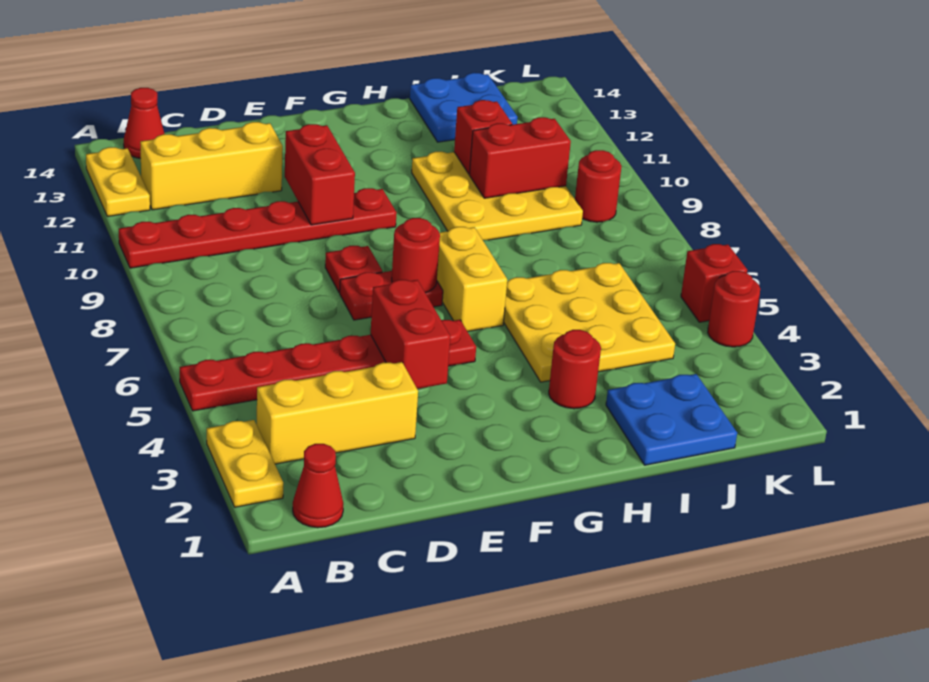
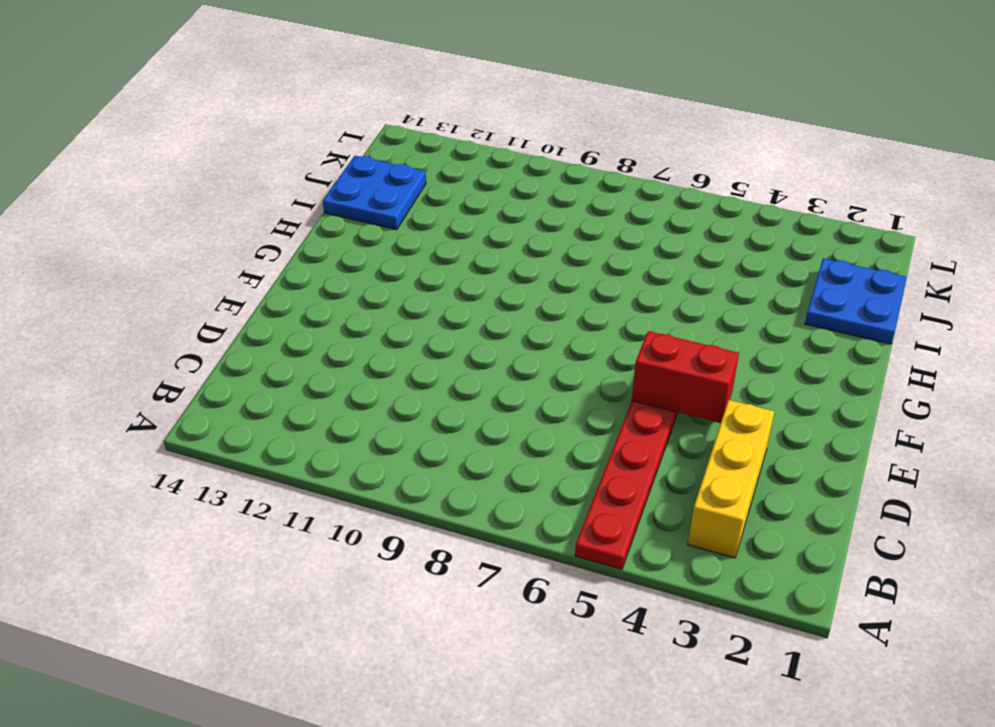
none -> yellow plate A2:A3 level 1
none -> red plate A10:F10 level 1
none -> yellow plate A12:A13 level 1

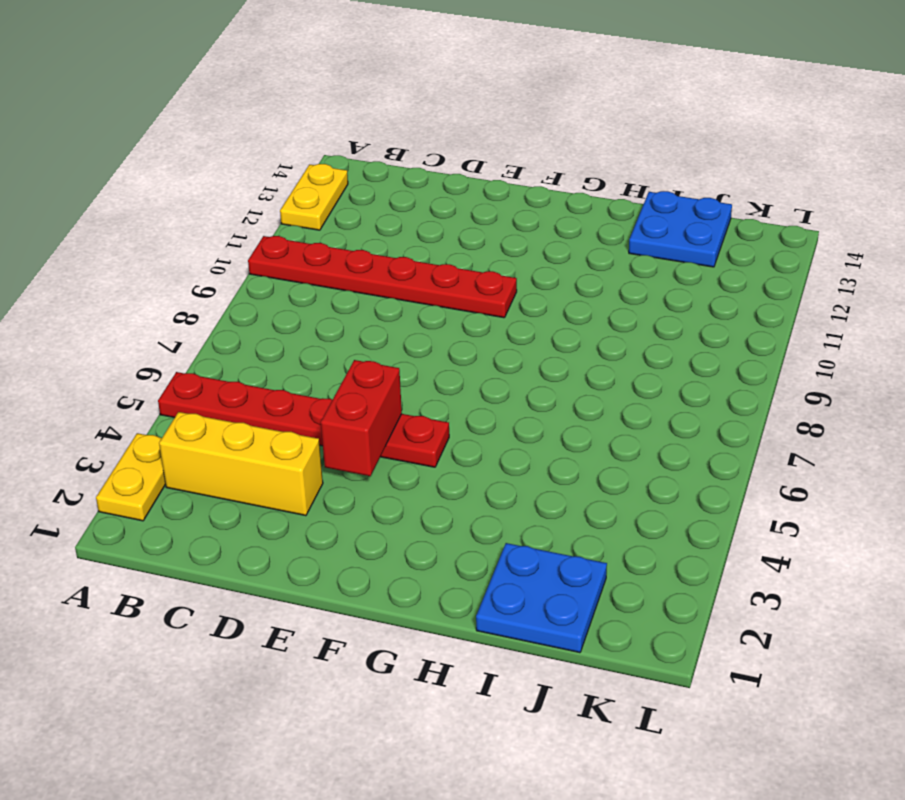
none -> red cone B1 level 1
none -> yellow brick B12:D12 level 1
none -> red cone B14 level 1

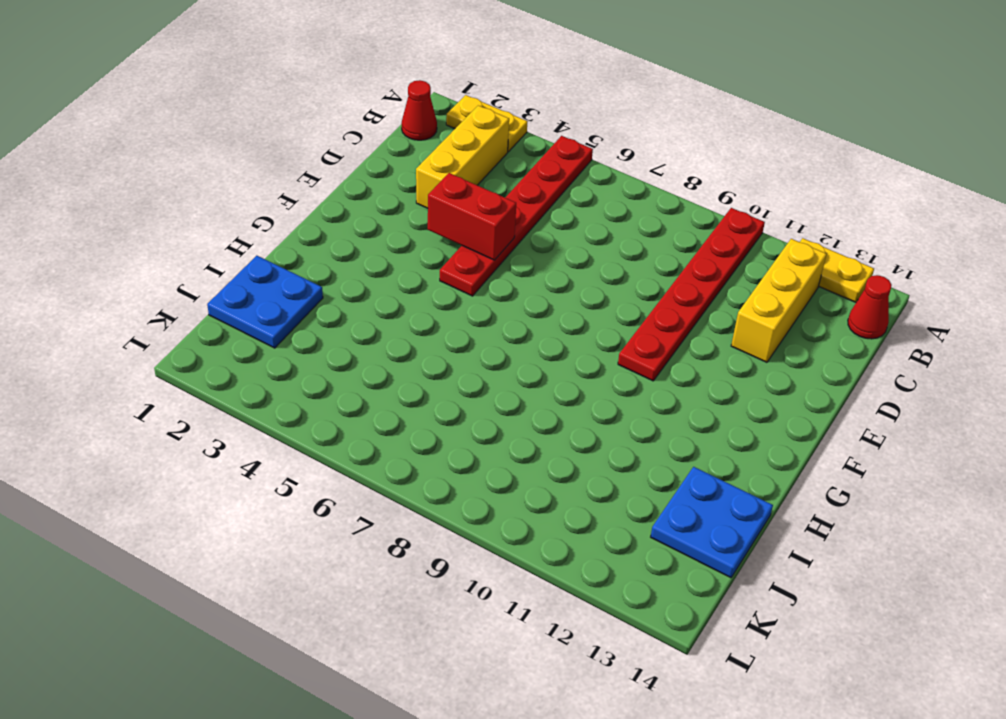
none -> red plate E7:F7 level 1
none -> red plate E8 level 1
none -> yellow brick G6:G7 level 1

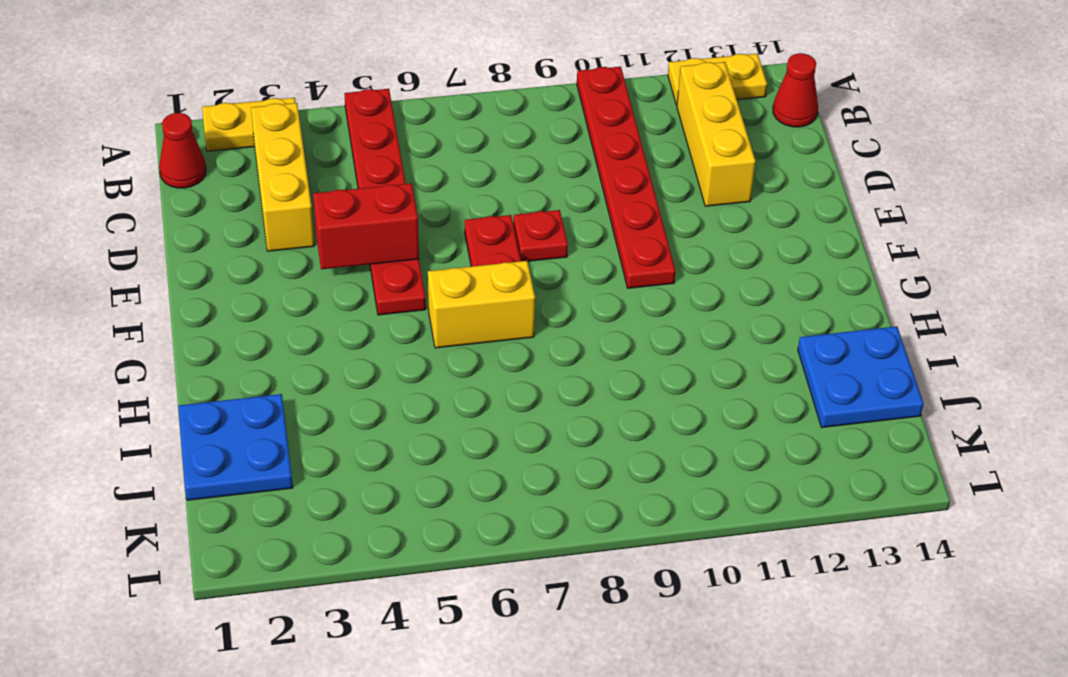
none -> red round brick H3 level 1
none -> yellow plate H4:J6 level 1
none -> yellow plate H9:J11 level 1

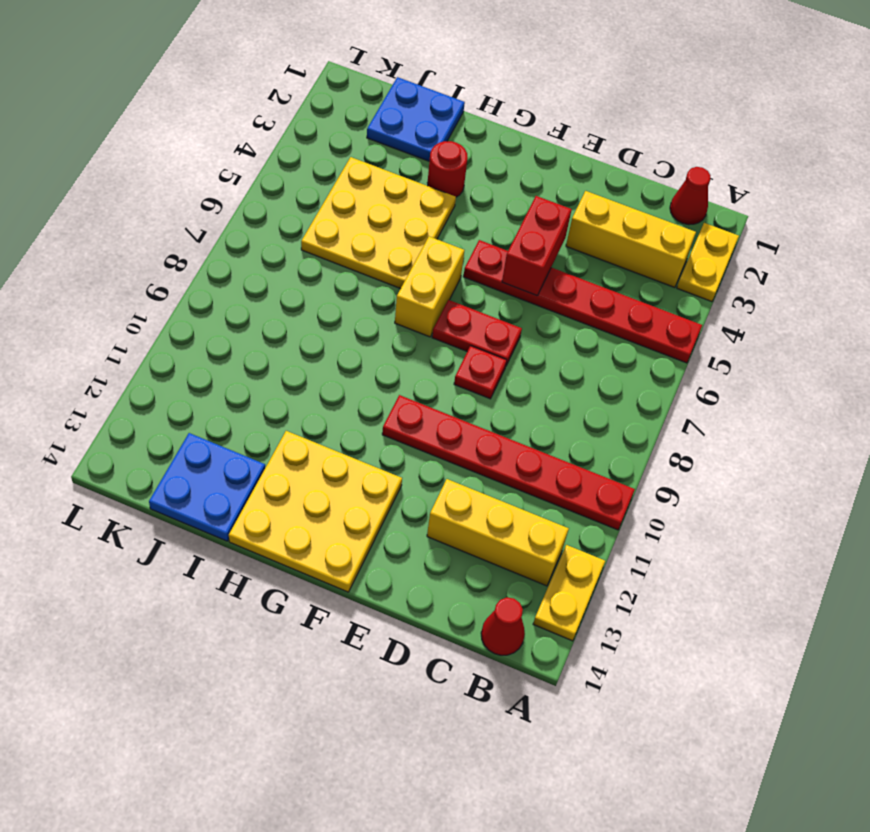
yellow plate F12:H14 level 1 -> yellow plate H9:J11 level 1
none -> red round brick K9 level 1
none -> red round brick L4 level 1
none -> red brick L5 level 1

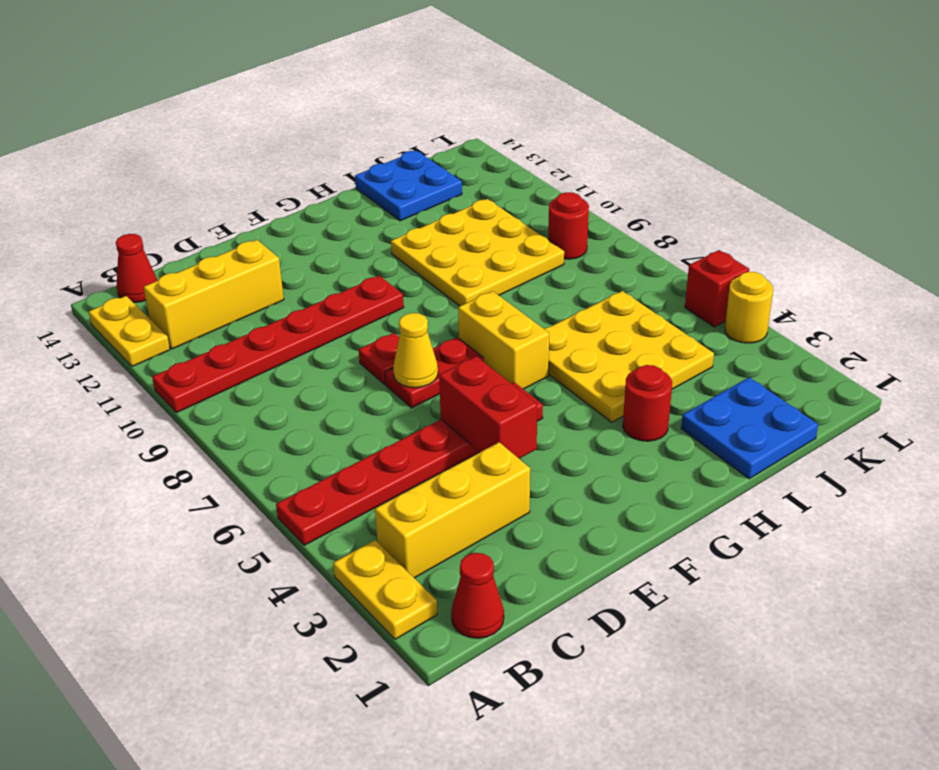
yellow cone E7 level 2 -> none
yellow round brick L4 level 1 -> red round brick L4 level 1
none -> red brick E10:E11 level 2
none -> red round brick F7 level 2
none -> red brick I10:J10 level 2

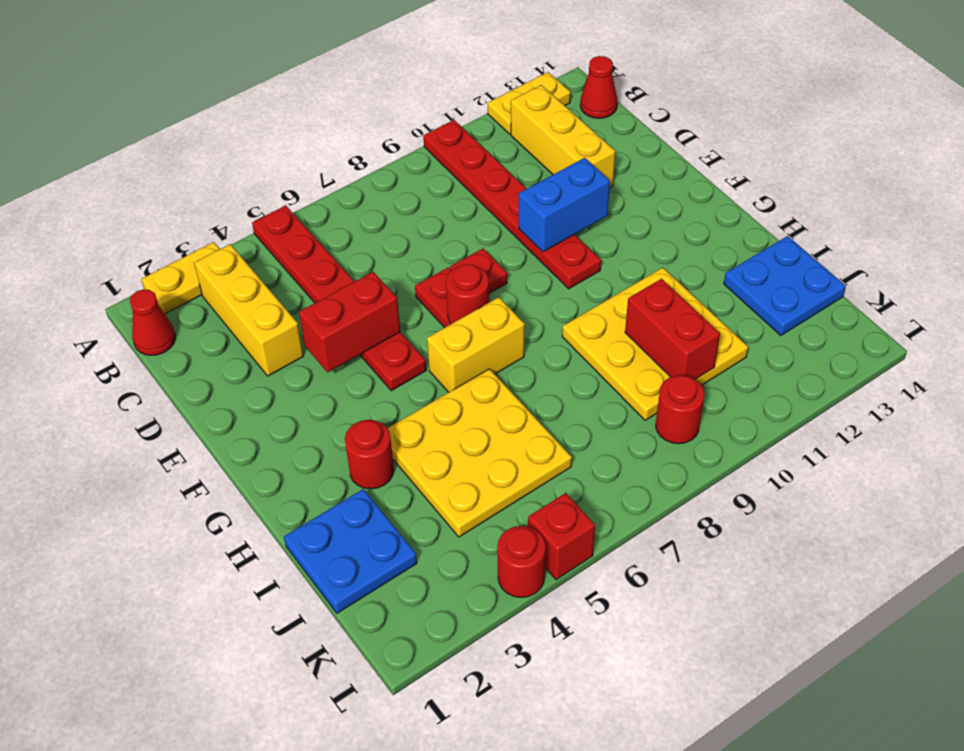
blue brick E10:E11 level 2 -> red brick E10:E11 level 2
none -> red brick I11 level 2

